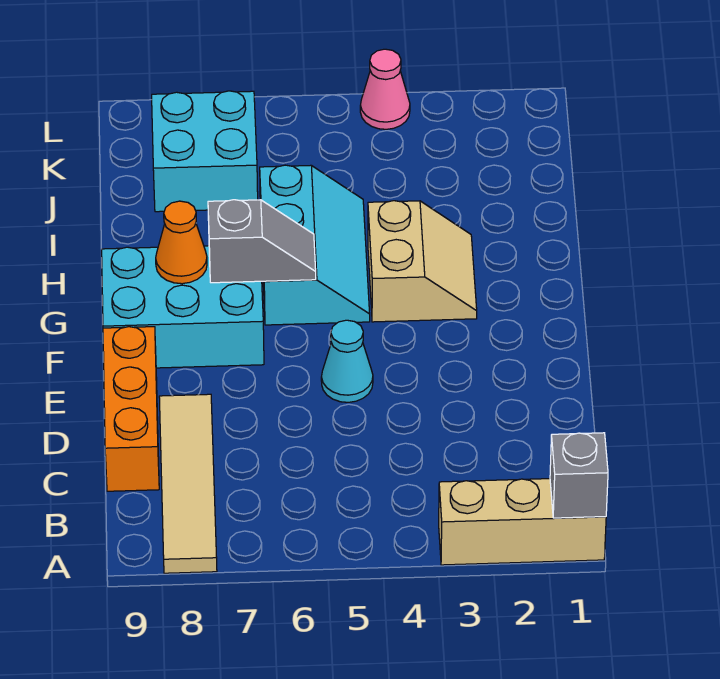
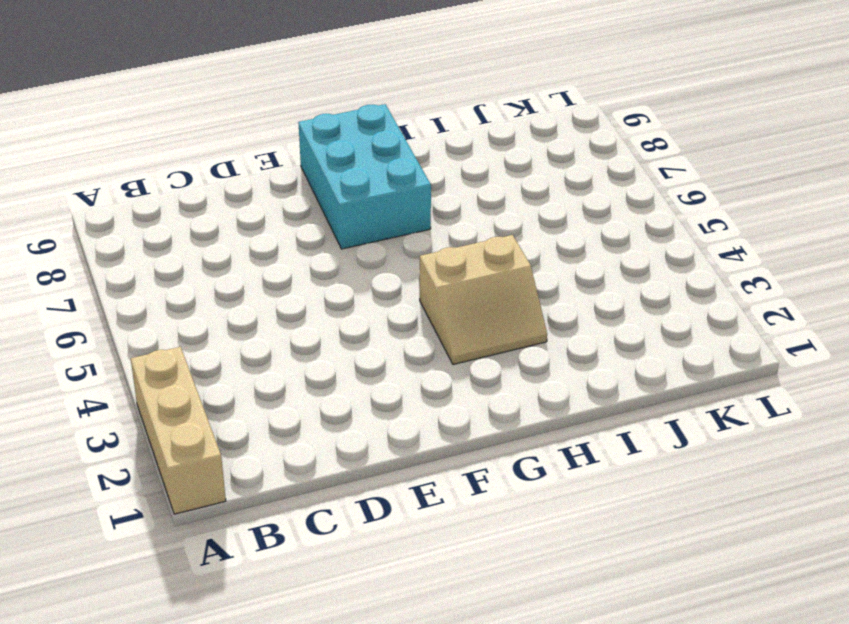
none -> tan tile A8:D8 level 1
none -> orange brick C9:E9 level 1
none -> cyan cone E5 level 1

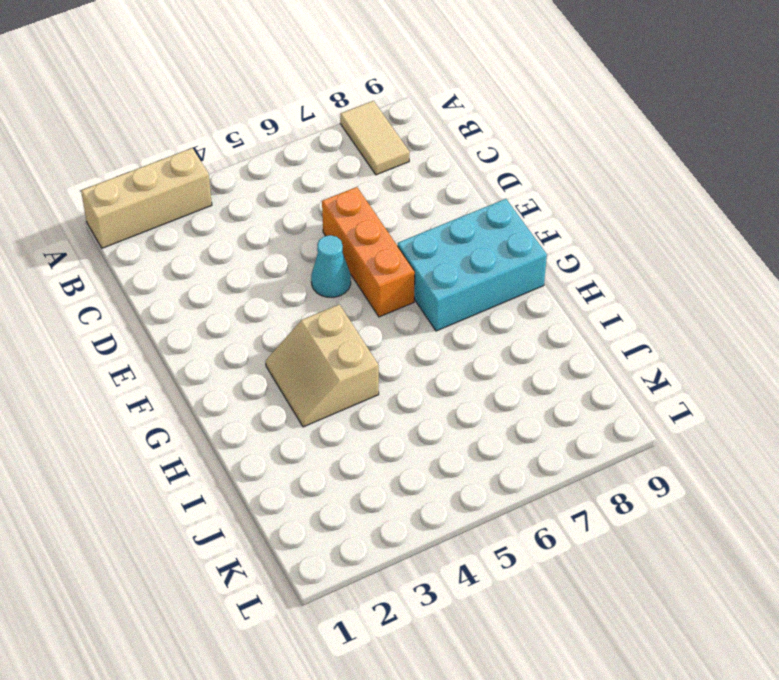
tan tile A8:B8 level 1 -> tan tile A8:D8 level 1
orange brick D6:F6 level 1 -> orange brick C9:E9 level 1
none -> cyan slope G5:I6 level 1 top 6
none -> cyan brick J7:K8 level 1
none -> pink cone L4 level 1

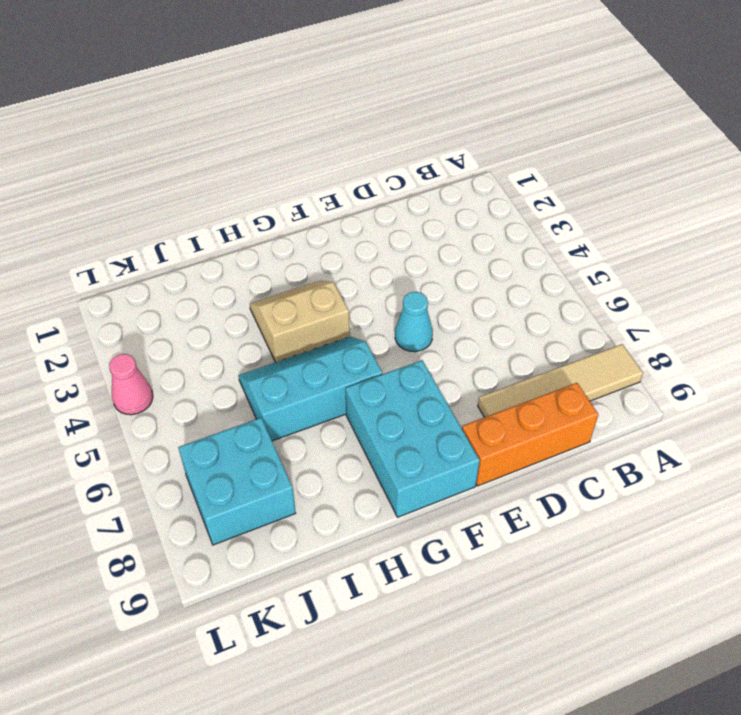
none -> tan brick A1:A3 level 1
none -> grey brick A1 level 2
none -> grey slope G6:G7 level 2 top 7

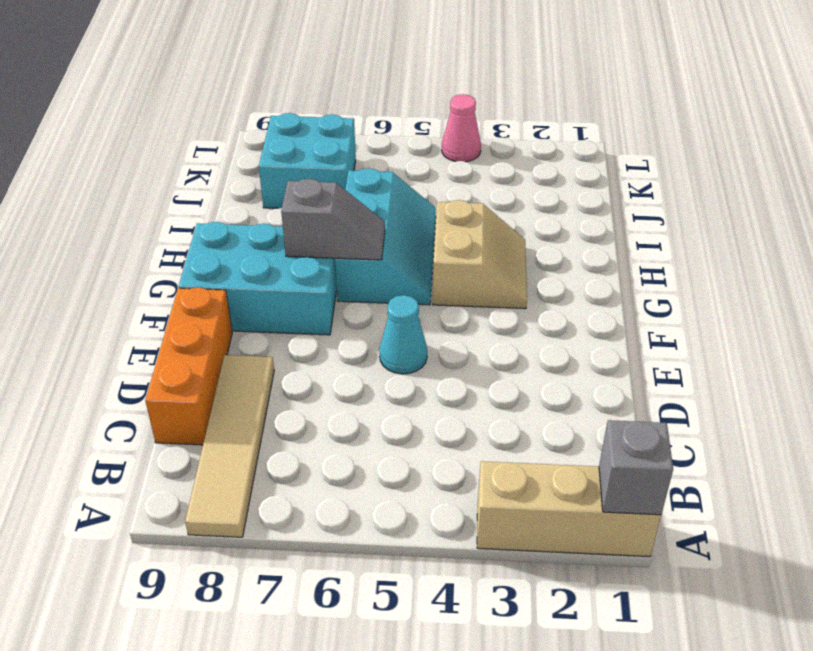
none -> orange cone G8 level 2

